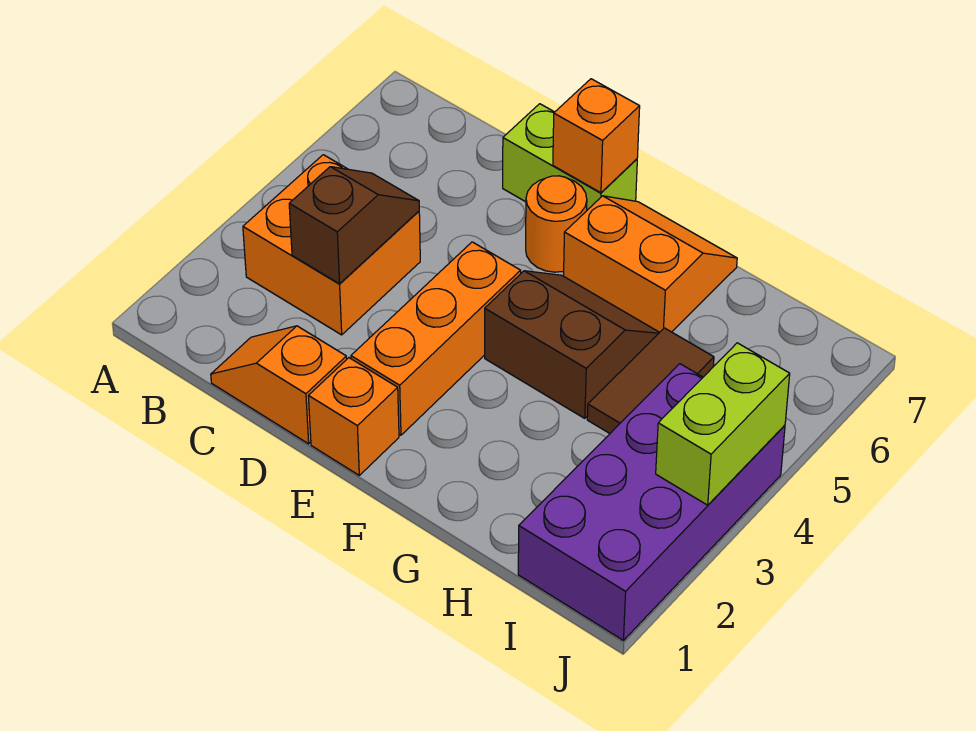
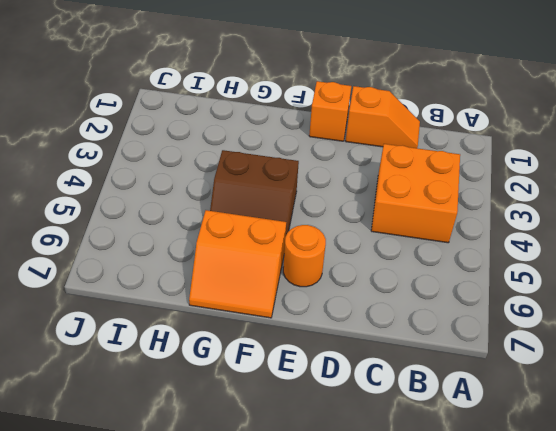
none -> lime brick D7:E7 level 1
none -> orange brick E2:E4 level 1
none -> brown tile H4:H5 level 1

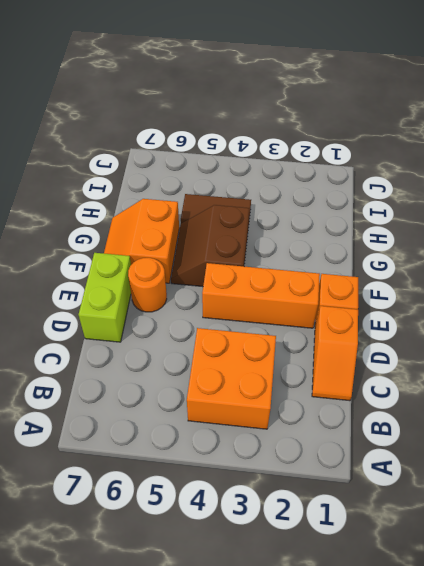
none -> purple brick I1:J4 level 1
none -> brown slope C3:C4 level 2 top 3
none -> orange brick E7 level 2

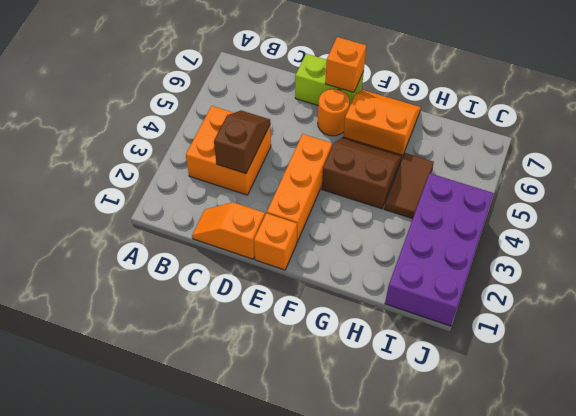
none -> lime brick J3:J4 level 2

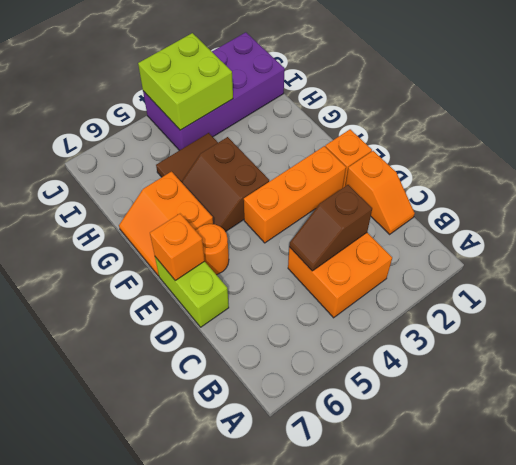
lime brick I3:J4 level 2 -> lime brick J3:J4 level 2

